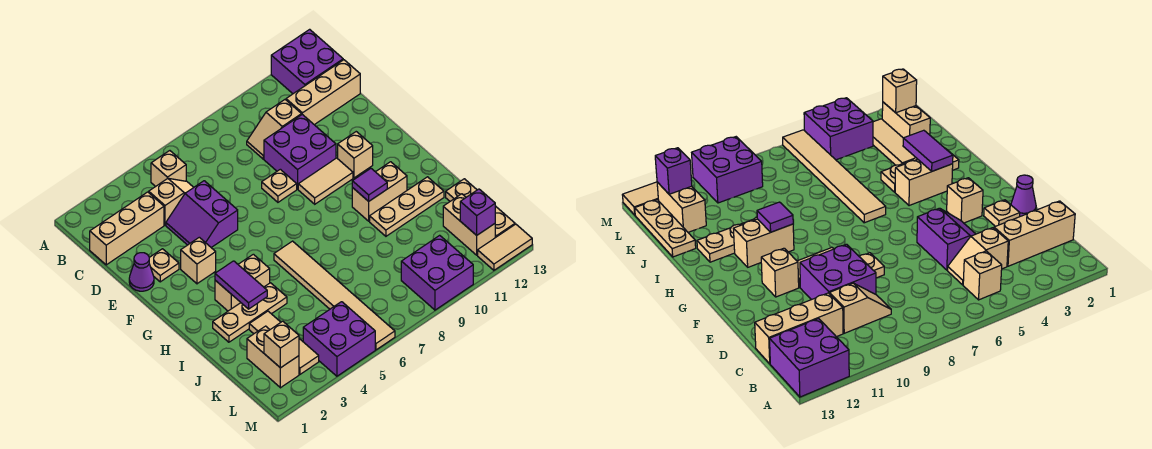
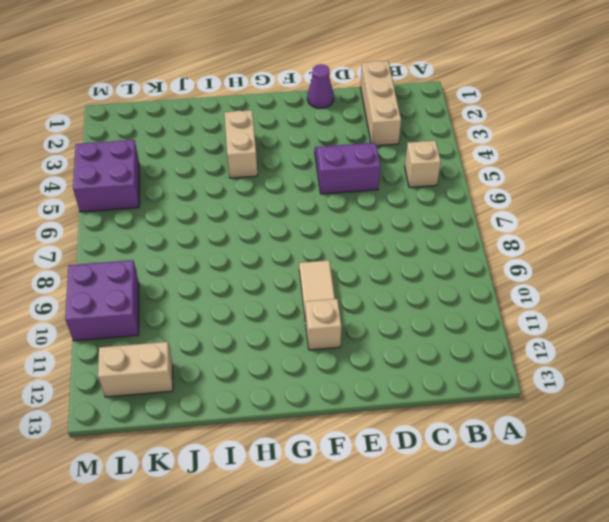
none -> purple brick A12:B13 level 1
none -> tan slope C4:C5 level 1 top 4
none -> tan slope C9:C10 level 1 top 10
none -> tan brick C11:C13 level 1

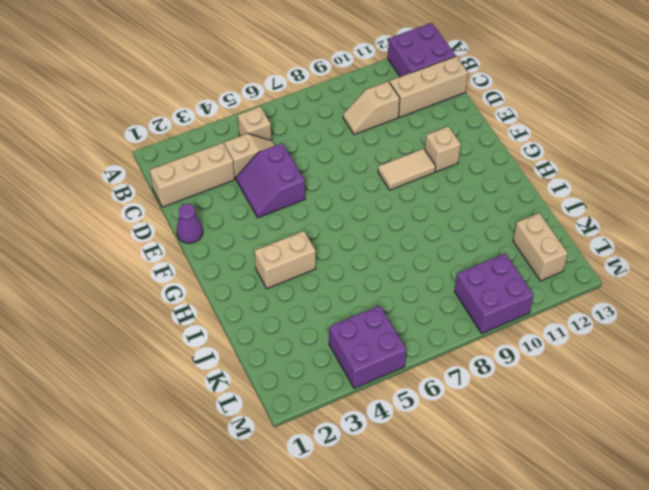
none -> purple brick D9:E10 level 1
none -> tan plate E2 level 1
none -> tan plate E8 level 1
none -> tan brick F3 level 1

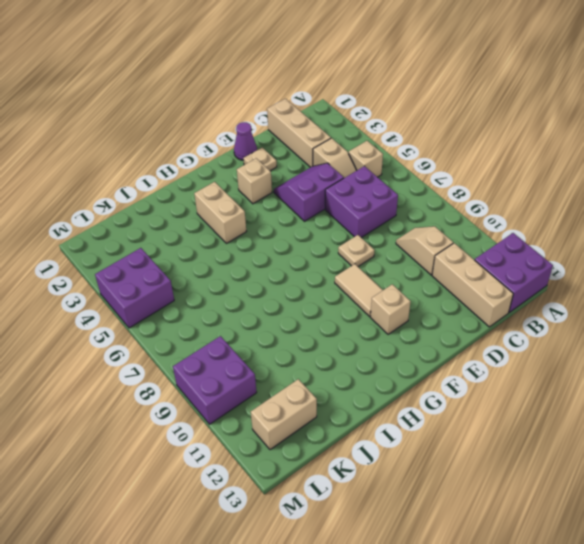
purple brick C6:D7 level 1 -> purple brick D9:E10 level 1
none -> tan tile H6:M6 level 1
none -> tan brick H10:H11 level 1
none -> tan plate I2:I4 level 1
none -> tan plate I10:I12 level 1

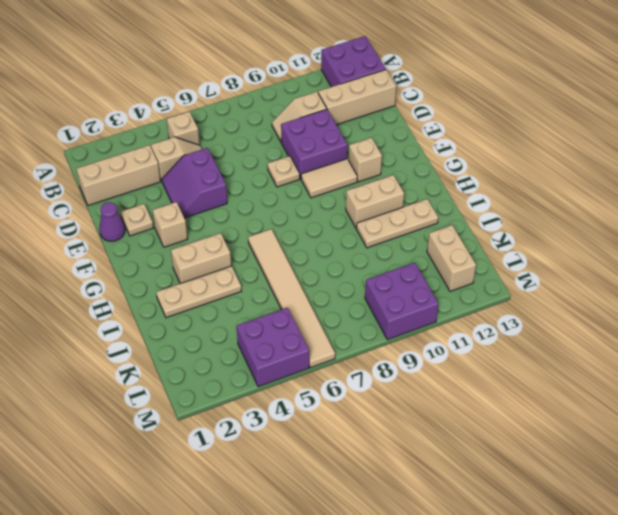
none -> tan tile J3:L3 level 1
none -> tan plate J13:L13 level 1
none -> tan brick K2:L2 level 1
none -> tan tile M12:M13 level 1

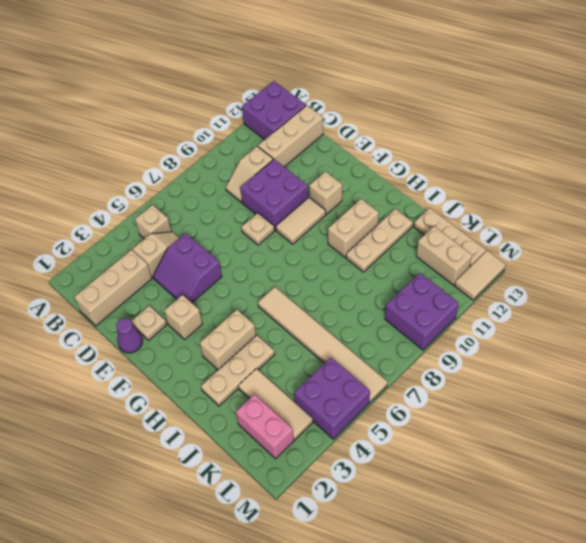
pink brick K2:L2 level 1 -> tan brick K2:L2 level 1
none -> purple tile H3:I3 level 2
none -> purple tile H10 level 2
none -> tan brick L2 level 2
none -> purple brick L12 level 2

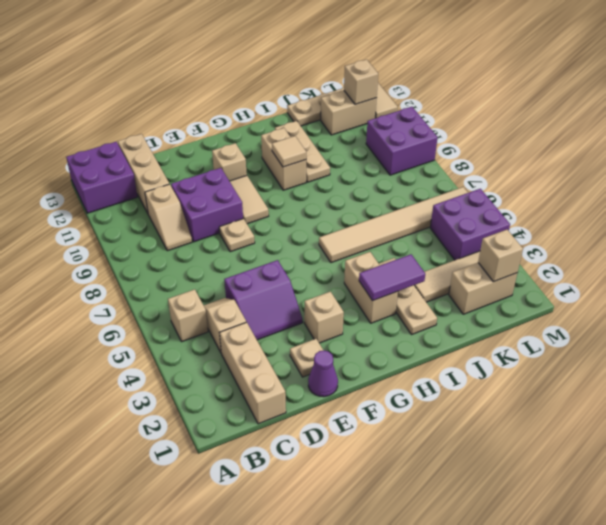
tan tile H10 level 2 -> purple tile H10 level 2
tan brick L12 level 2 -> purple brick L12 level 2

